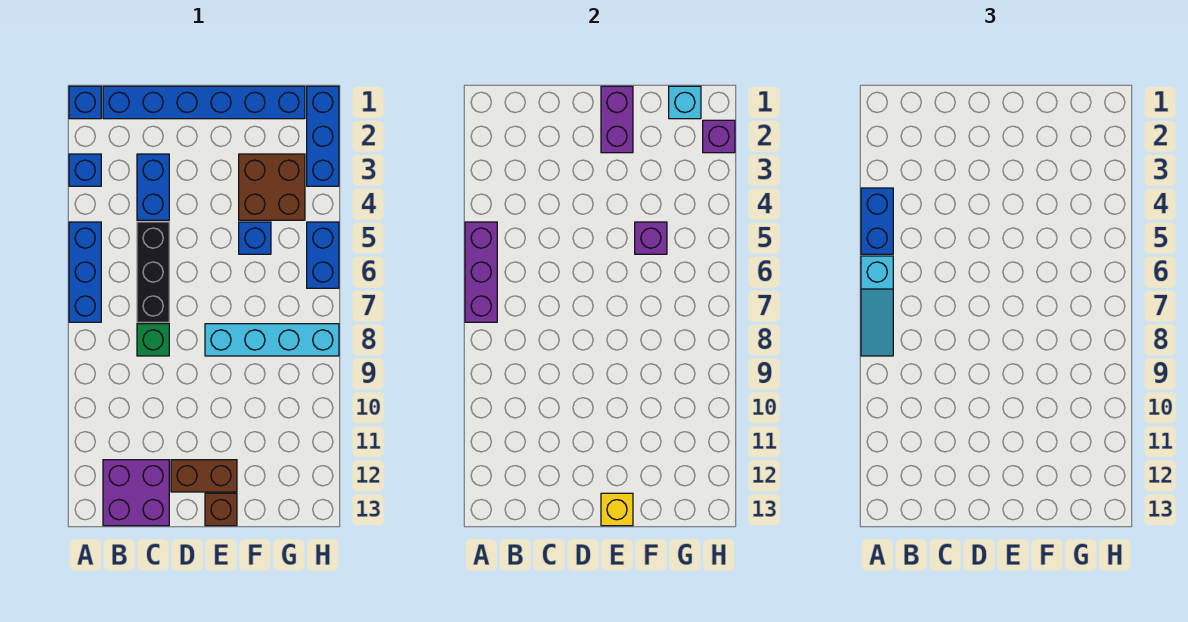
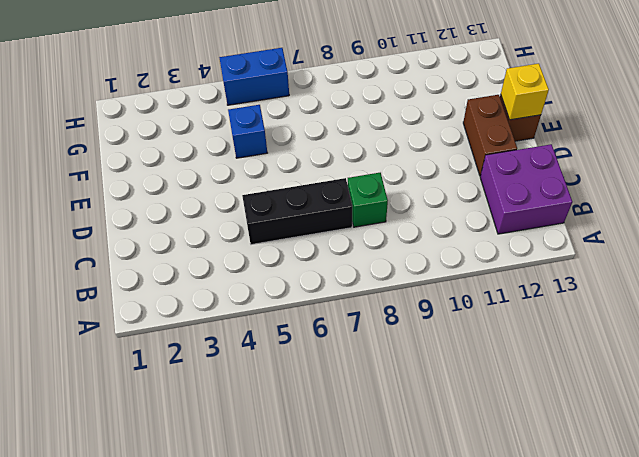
none -> blue brick A1 level 1
none -> blue brick A3 level 1
none -> blue brick A5:A7 level 1

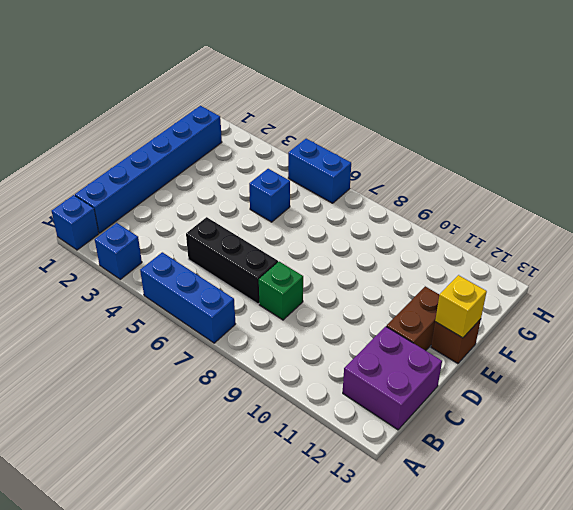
none -> blue brick C3:C4 level 1
none -> cyan brick E8:H8 level 1
none -> brown brick F3:G4 level 1

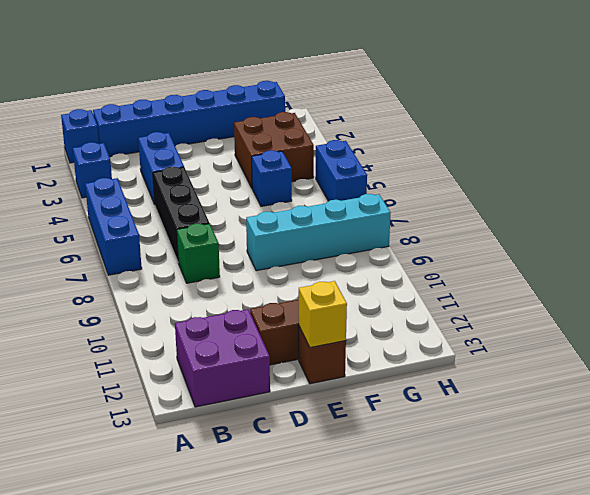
none -> blue brick H1:H3 level 1
none -> purple brick A5:A7 level 2
none -> purple brick E1:E2 level 2

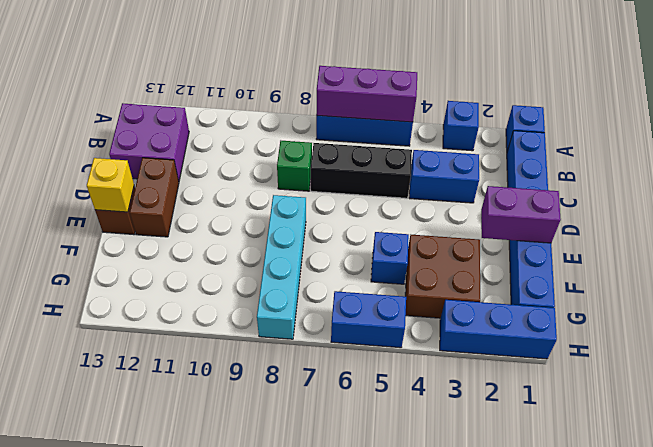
none -> purple brick F5 level 2
none -> cyan brick G1 level 2
none -> purple brick H2 level 2

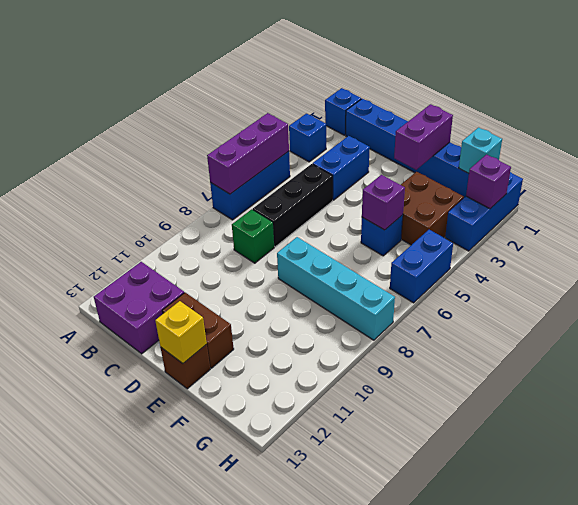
none -> blue brick A4:A5 level 3
none -> cyan slope A6:A8 level 3 top 6

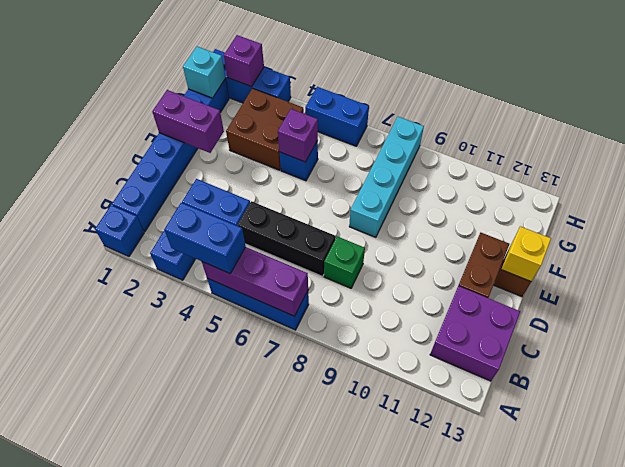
none -> cyan slope A6:A8 level 3 top 6

